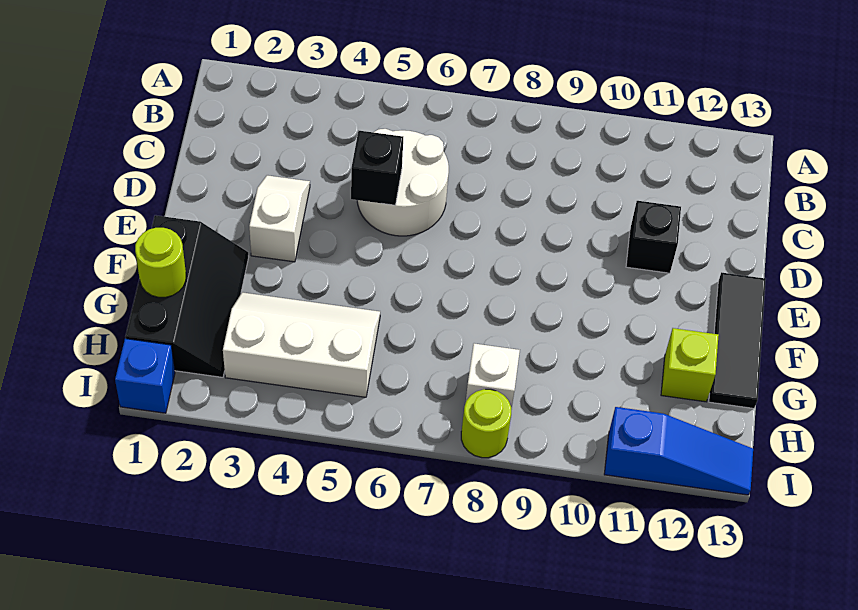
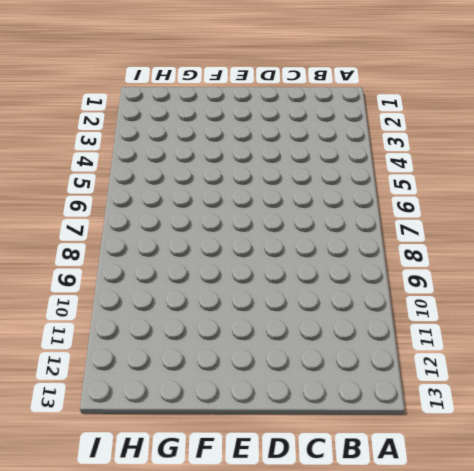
none -> white round brick C5:D6 level 1
none -> white slope D3:E3 level 1 top E
none -> black brick D11 level 1

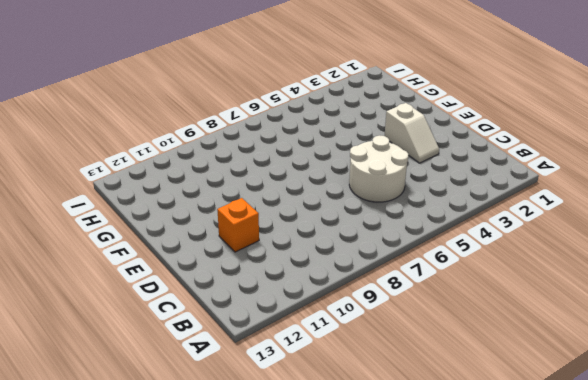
orange brick D11 level 1 -> black brick D11 level 1
none -> black tile E13:G13 level 1
none -> black slope F1:H2 level 1 top 1
none -> white slope G3:H5 level 1 top H

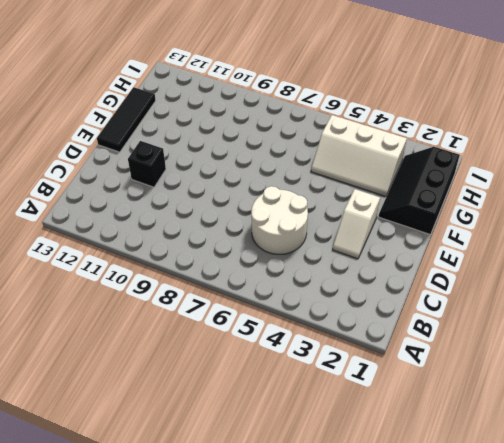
none -> lime brick G12 level 1
none -> white brick H8 level 1
none -> blue brick I1 level 1

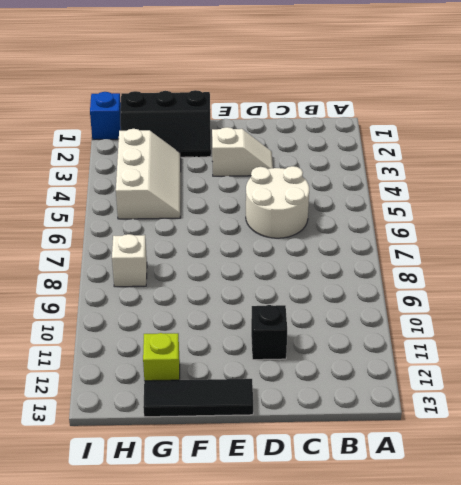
none -> lime round brick I8 level 1
none -> blue slope I11:I13 level 1 top 11
none -> black brick D5 level 2

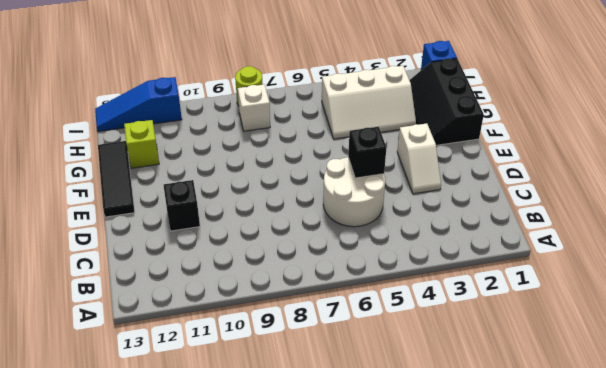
none -> lime round brick G1 level 2

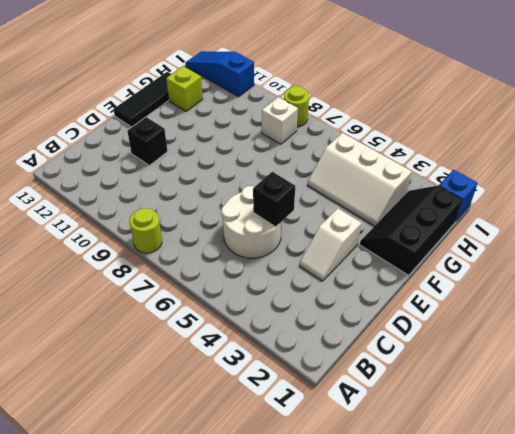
lime round brick A8 level 1 -> lime round brick G1 level 2

